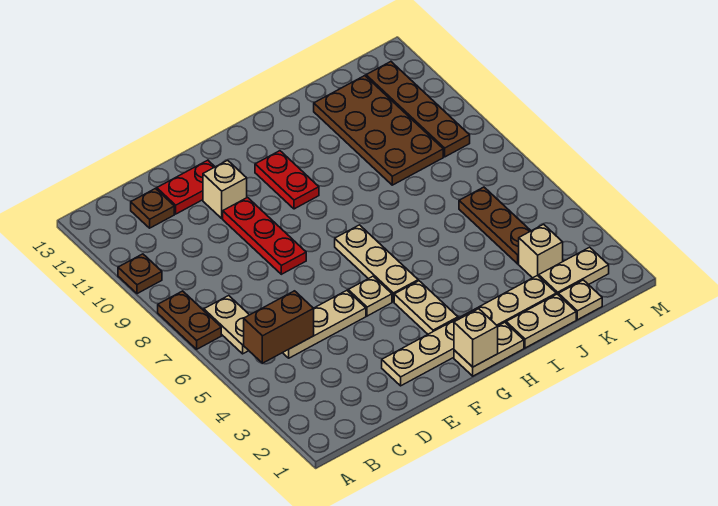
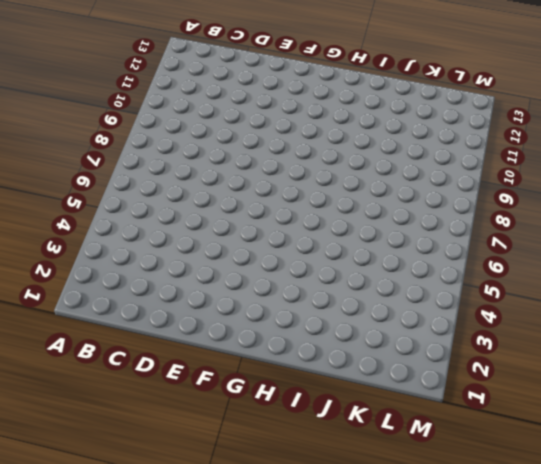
none -> brown plate A7:A8 level 1
none -> brown plate A10 level 1
none -> tan plate B6:B7 level 1

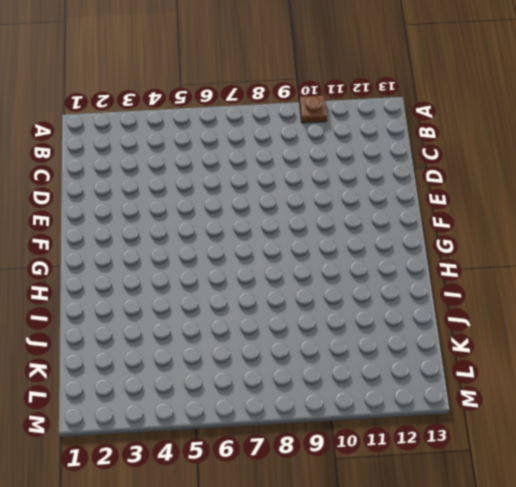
none -> brown plate A7:A8 level 1
none -> tan plate B6:B7 level 1
none -> tan plate C5:E5 level 1

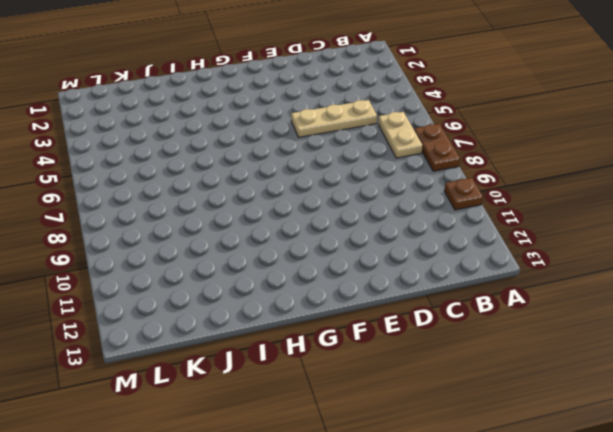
none -> brown plate C12 level 1
none -> red plate D12:E12 level 1
none -> tan plate E2:J2 level 1

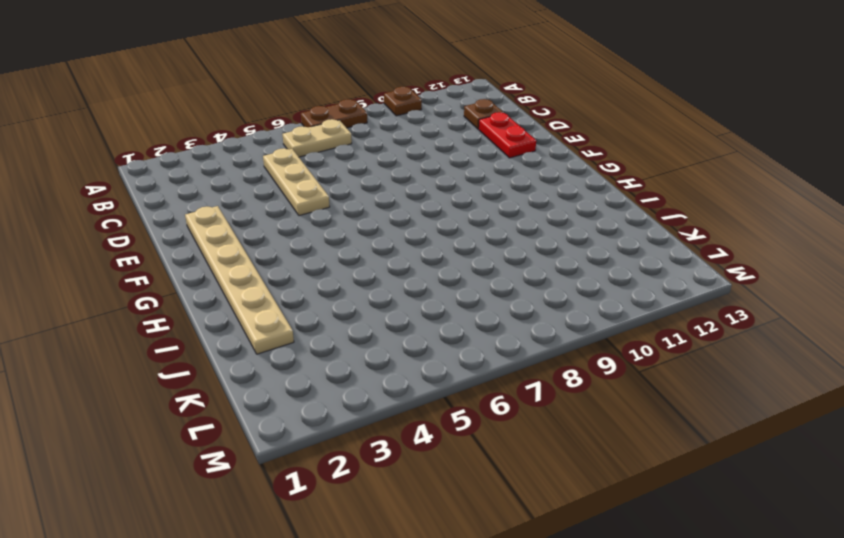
none -> red plate E8:E10 level 1
none -> tan brick E11 level 1
none -> tan plate F5 level 1

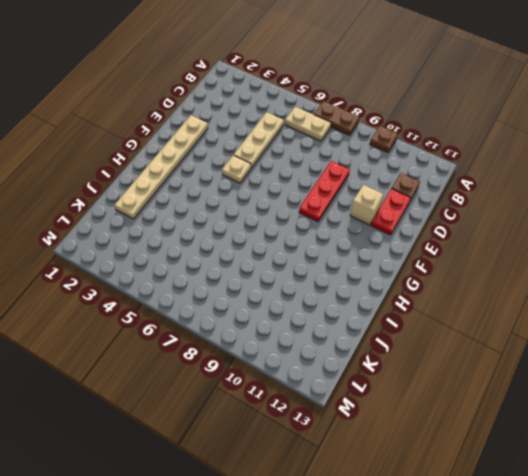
red plate D9:F9 level 1 -> red plate E8:E10 level 1
none -> tan plate G1:H1 level 1
none -> tan plate G3:G4 level 1
none -> tan plate G5:G7 level 1

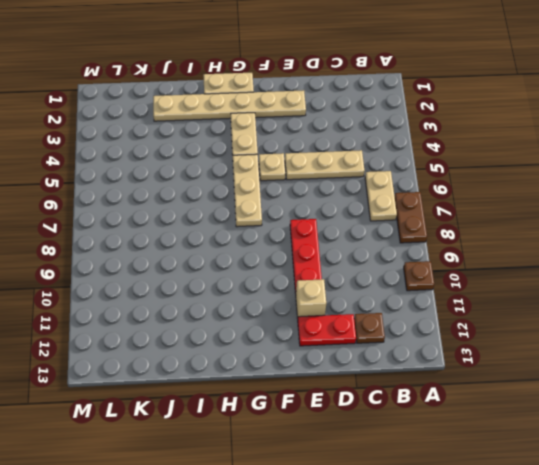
none -> red plate G10:G11 level 1
none -> tan plate I1:J1 level 1
none -> brown plate J9:K12 level 1

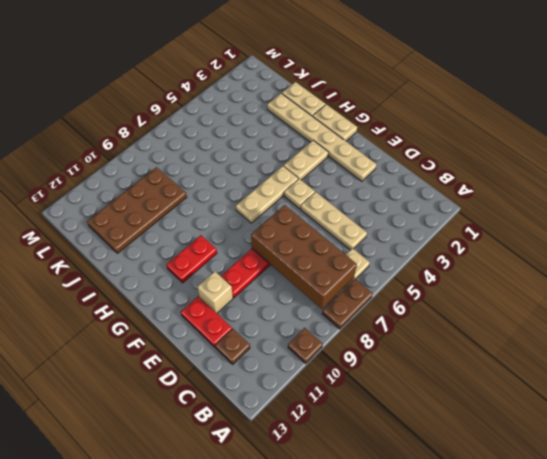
brown brick B7:E8 level 2 -> none
none -> tan plate K1 level 1
none -> tan plate K2:L2 level 1
none -> tan brick K3 level 1

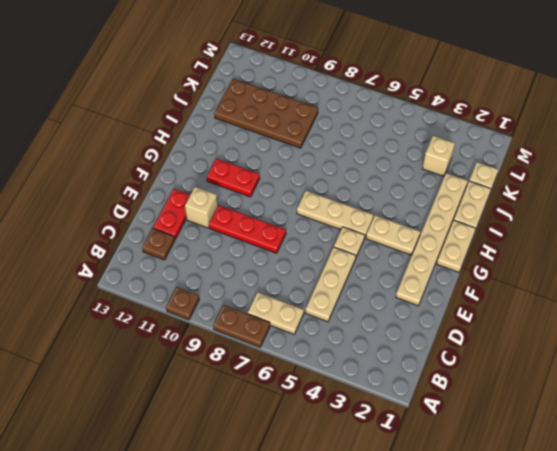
none -> tan plate K2:L2 level 1
none -> brown plate K4:K6 level 1
none -> brown plate L9:L12 level 1

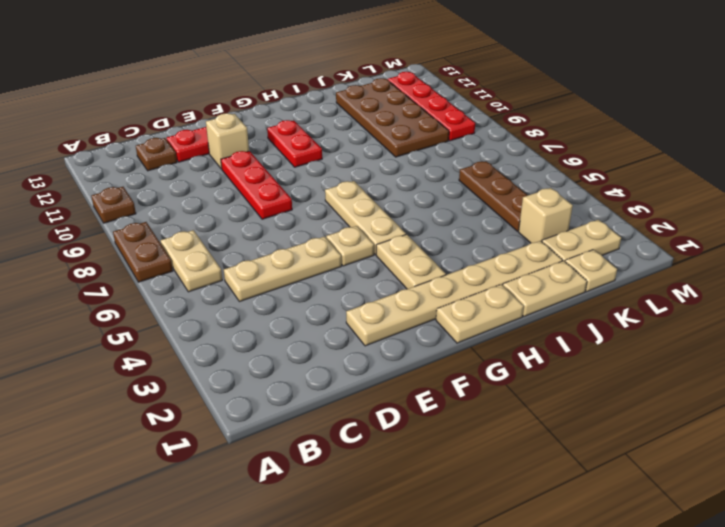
red plate L9:L12 level 1 -> brown plate L9:L12 level 1
none -> brown brick B5:C5 level 2
none -> tan brick G1 level 2

